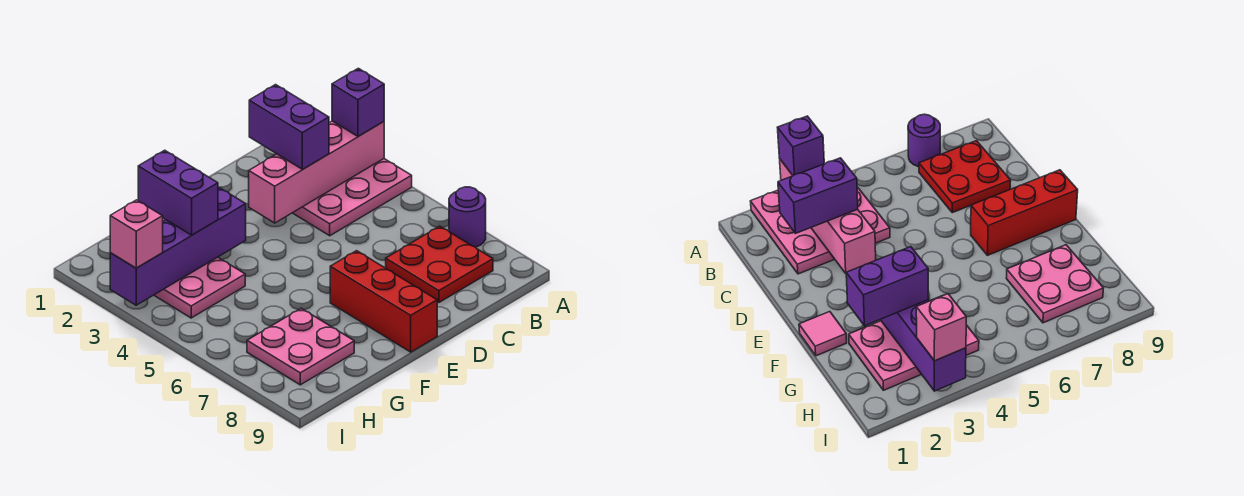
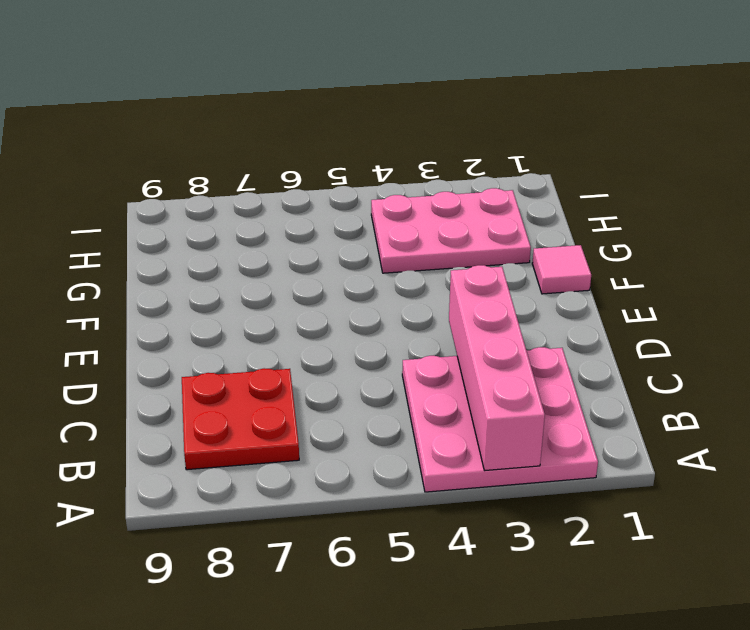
none -> purple round brick A7 level 1
none -> red brick E7:E9 level 1
none -> pink plate G7:H8 level 1

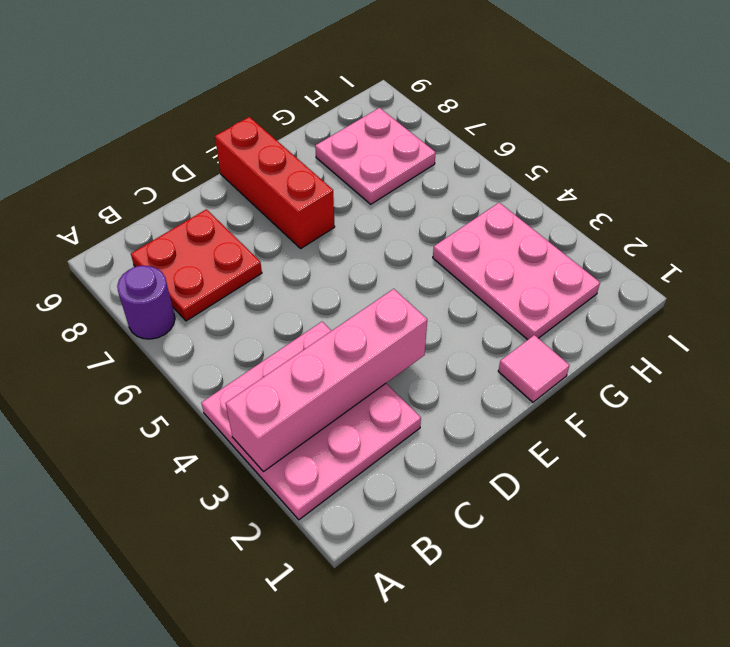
none -> purple brick F3:I3 level 2
none -> purple brick A3 level 3
none -> purple brick C2:C3 level 3

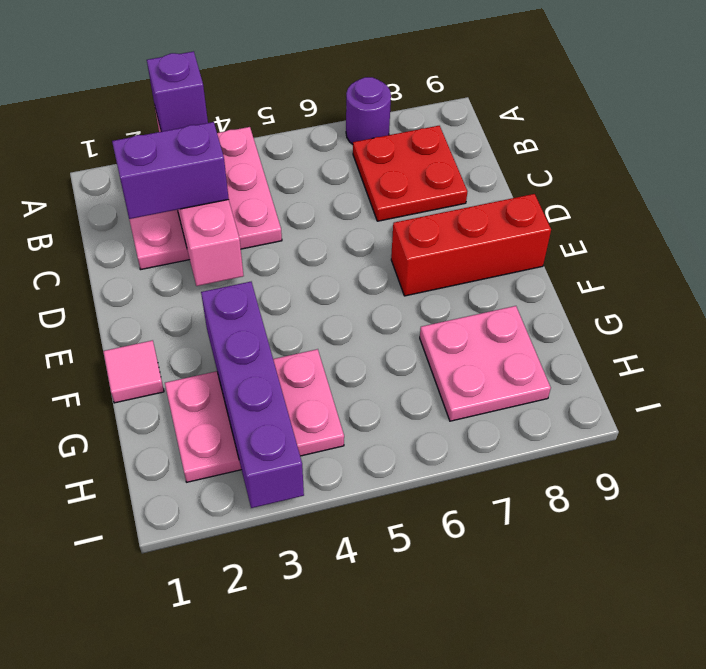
none -> purple brick G2:G3 level 3
none -> pink brick I3 level 3

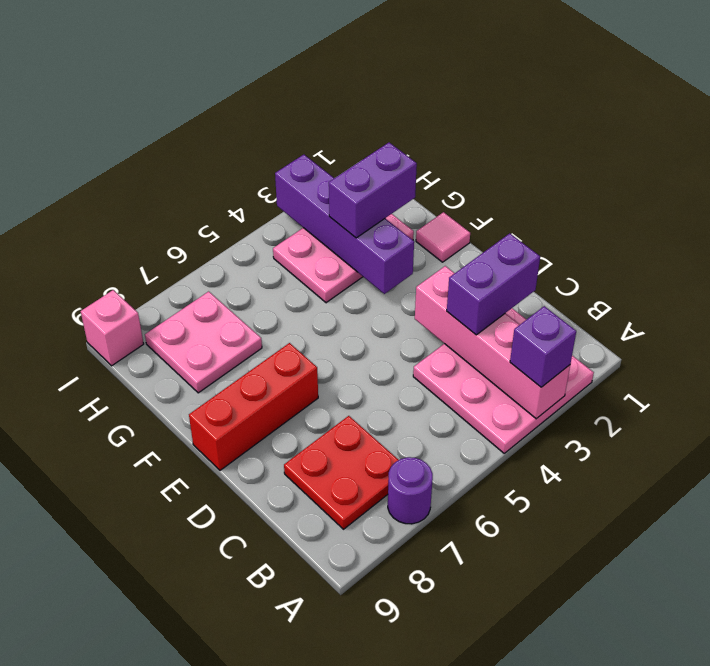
pink brick I9 level 1 -> pink brick I3 level 3

